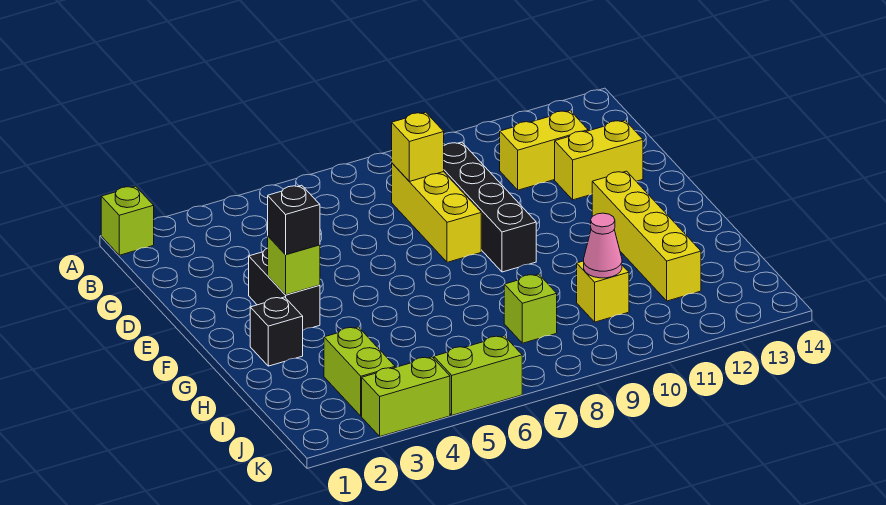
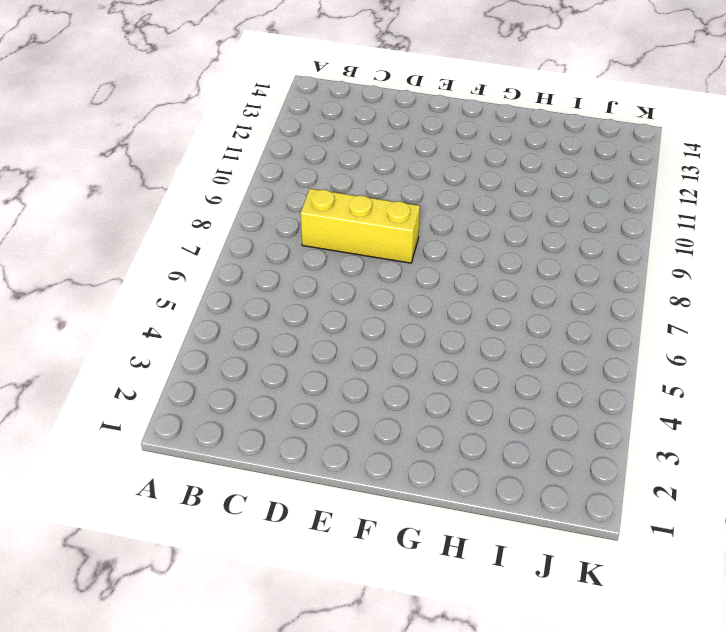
none -> lime brick A1 level 1
none -> black brick C9:F9 level 1
none -> yellow brick C11:C12 level 1

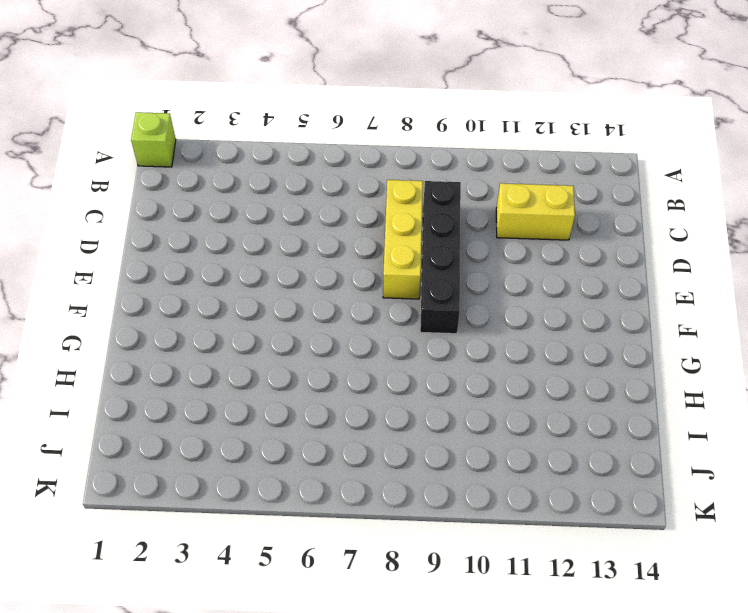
none -> yellow brick D12:D13 level 1
none -> black brick E3:F3 level 1
none -> yellow brick F12:I12 level 1

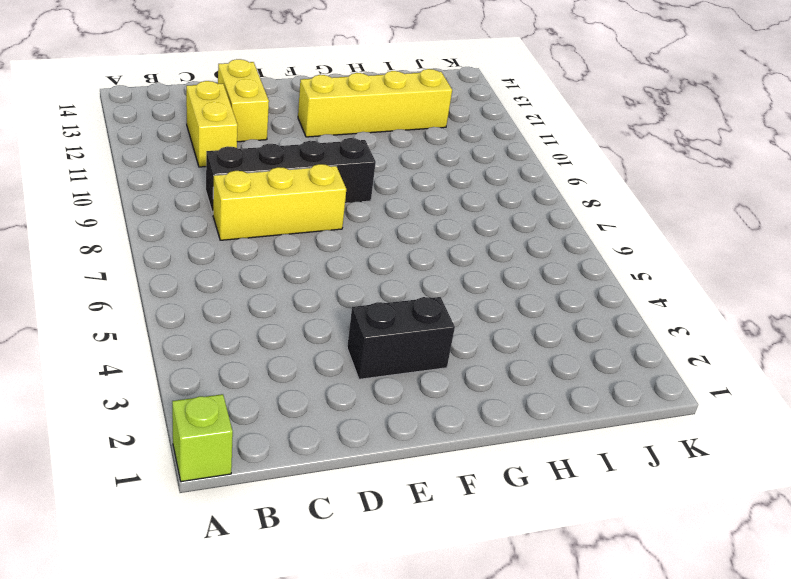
none -> black brick G2 level 1
none -> lime brick I3:J3 level 1
none -> lime brick I8 level 1

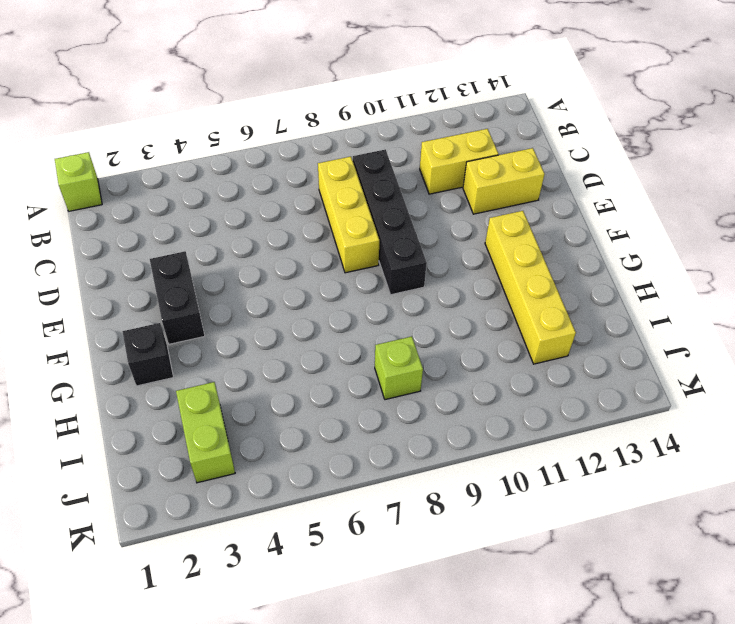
none -> yellow brick I10 level 1
none -> lime brick K3:K4 level 1
none -> lime brick K5:K6 level 1

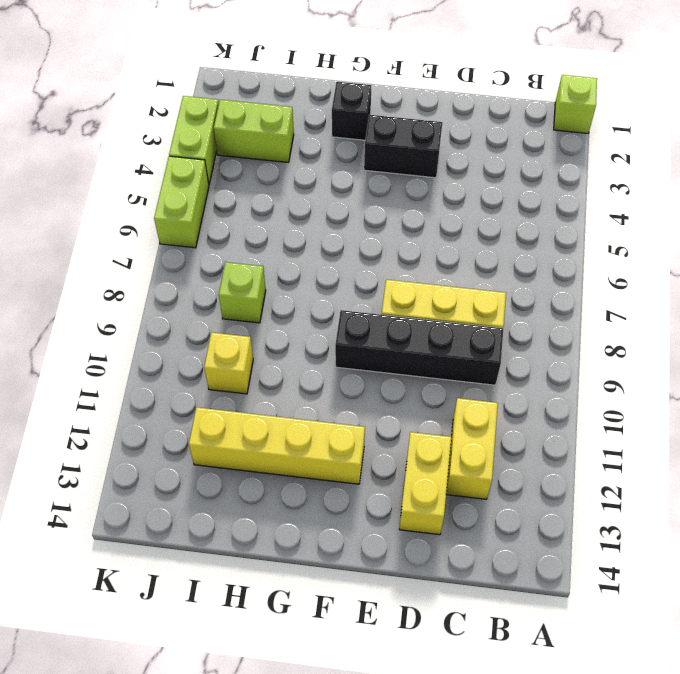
none -> yellow brick C8 level 2
none -> lime brick F3 level 2
none -> pink cone I10 level 2

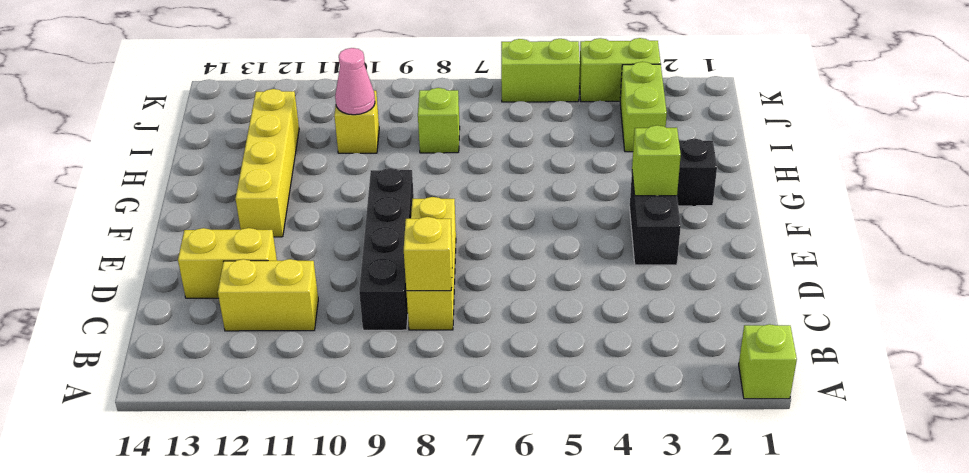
none -> black brick F3 level 3

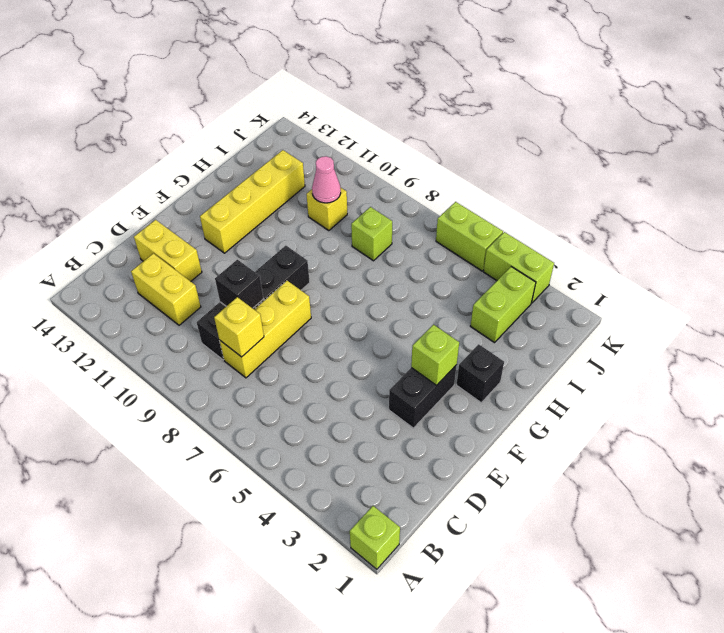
black brick D9 level 2 -> black brick F3 level 3

